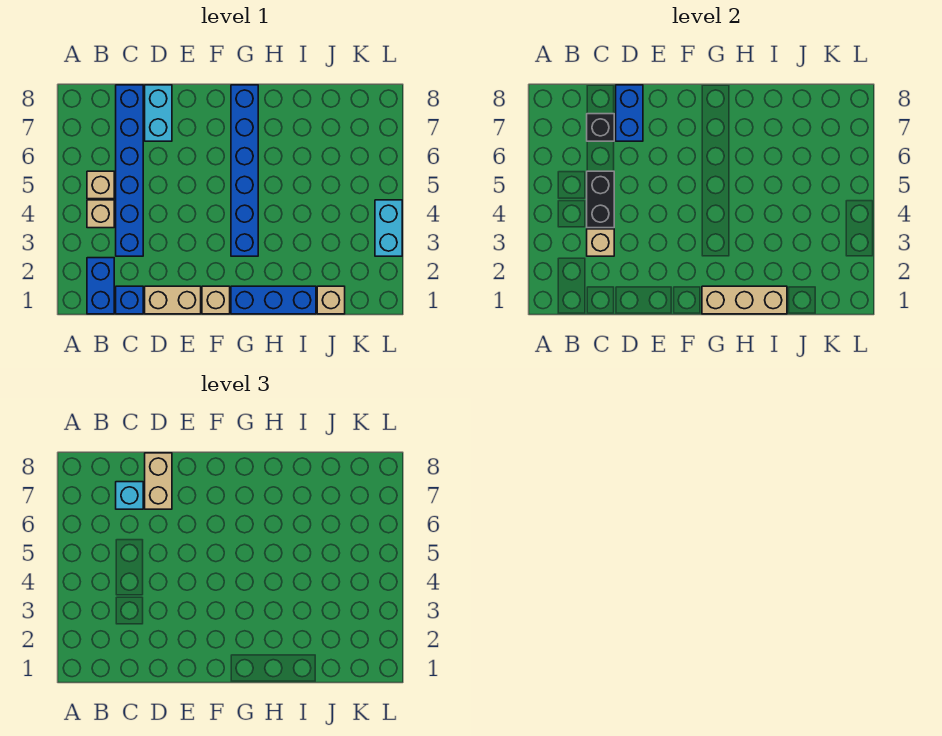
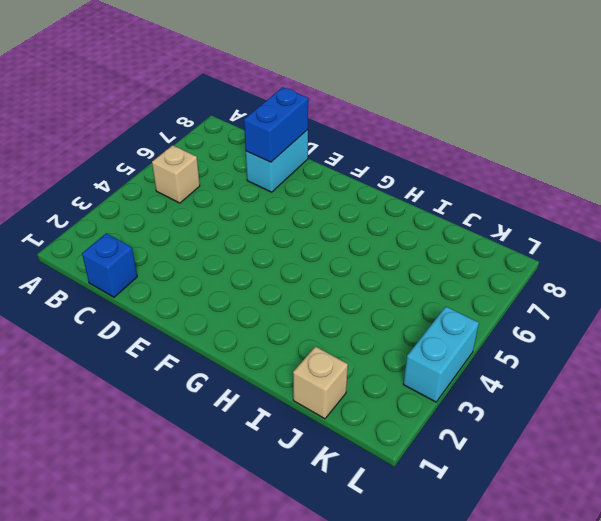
none -> blue brick B1:B2 level 1
none -> tan brick B4 level 1
none -> blue brick C3:C8 level 1

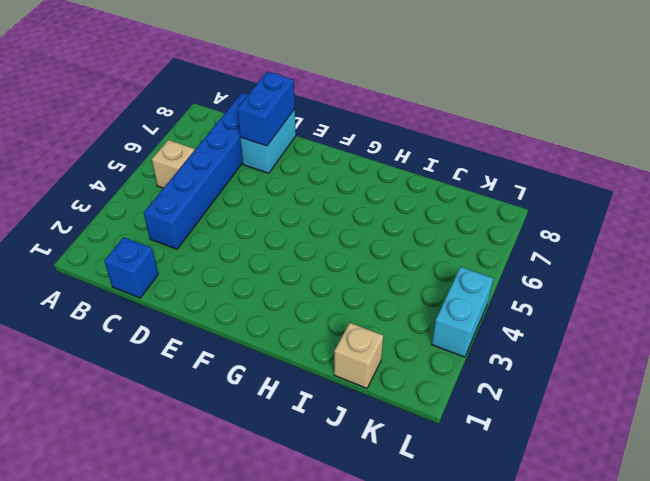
none -> blue brick B1:B2 level 1
none -> tan brick B4 level 1
none -> tan brick D1:E1 level 1

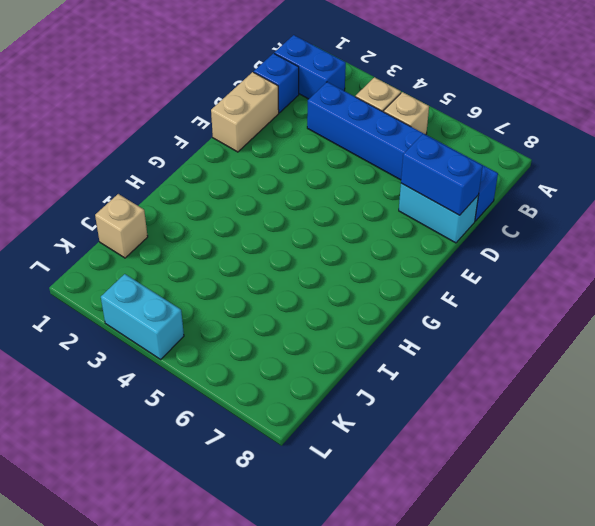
none -> tan brick F1 level 1
none -> blue brick G1:I1 level 1
none -> blue brick G3:G8 level 1

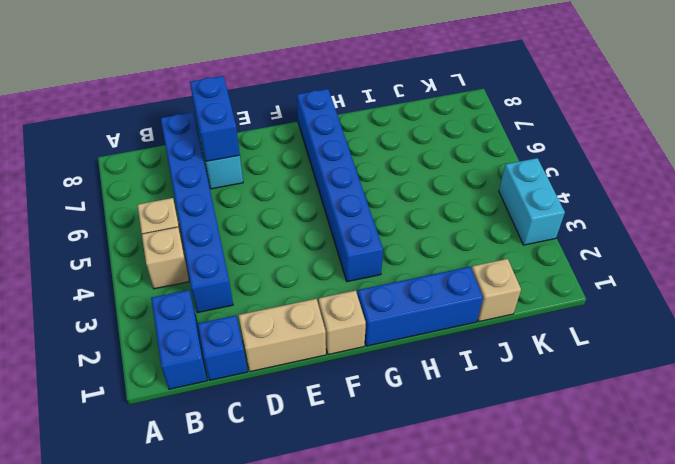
none -> tan brick C3 level 2
none -> black brick C4:C5 level 2
none -> black brick C7 level 2

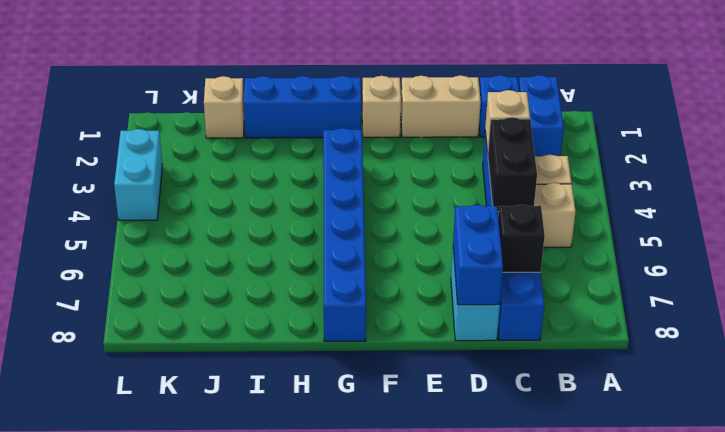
none -> tan brick G1:I1 level 2
none -> cyan brick C7 level 3
none -> tan brick D7:D8 level 3

